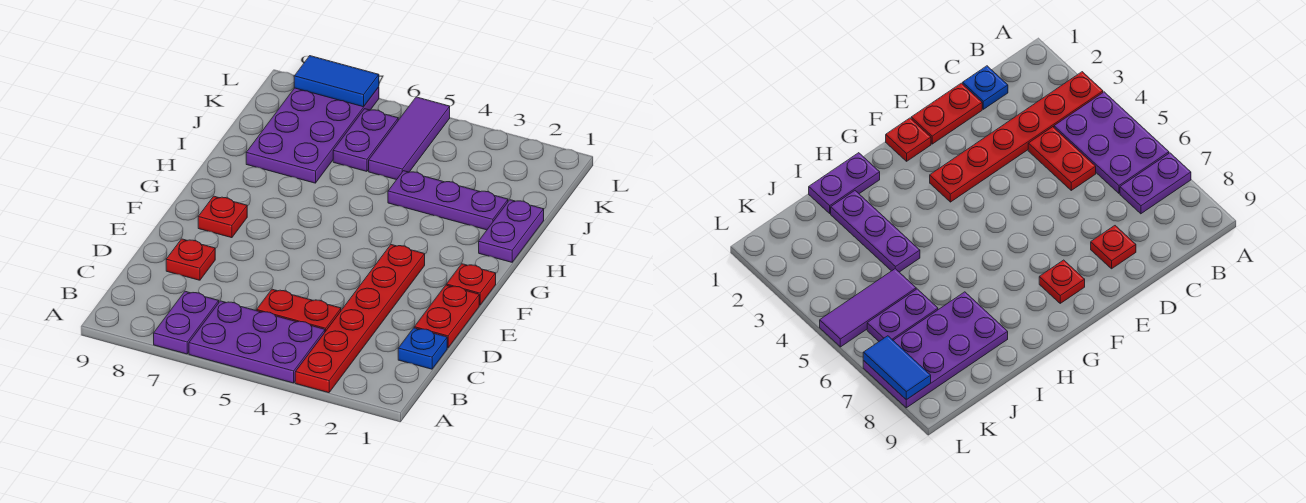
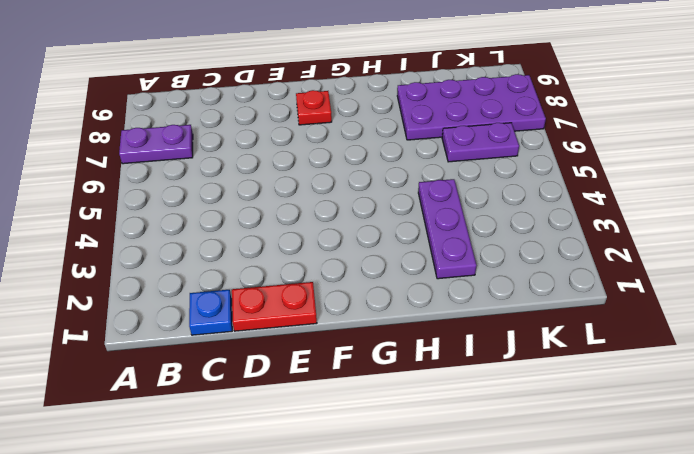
none -> red plate A3:F3 level 1
none -> purple plate A4:B6 level 1
none -> red plate C4:C5 level 1

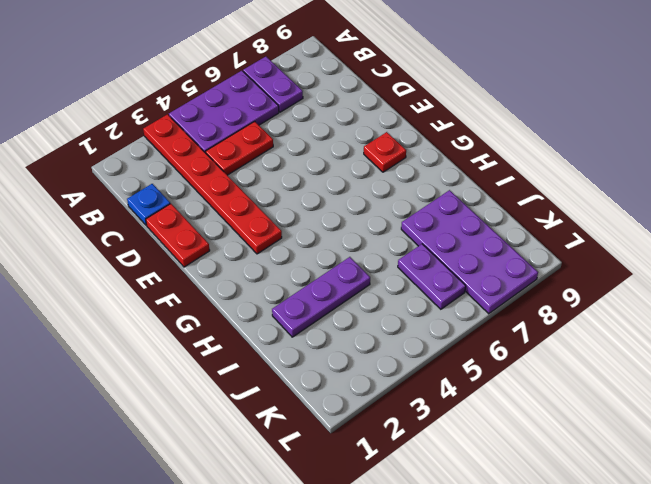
none -> red plate D8 level 1
none -> red plate F1 level 1
none -> purple plate H1:I1 level 1

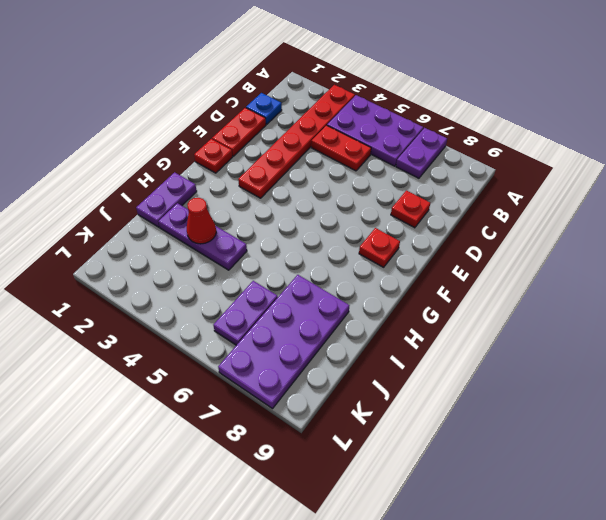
red cone I3 level 2 -> none
none -> purple tile J5:L5 level 1
none -> blue tile L7:L8 level 2

